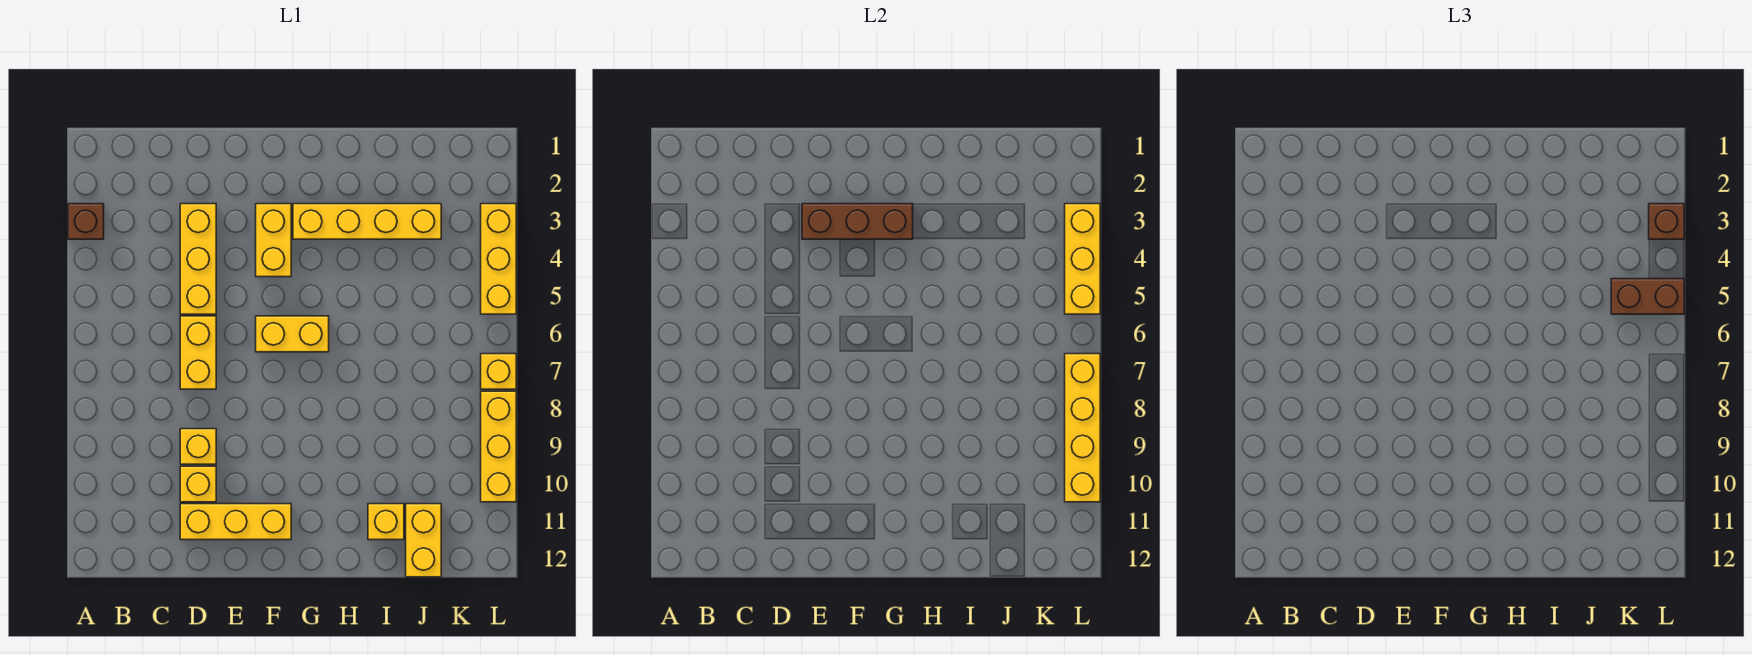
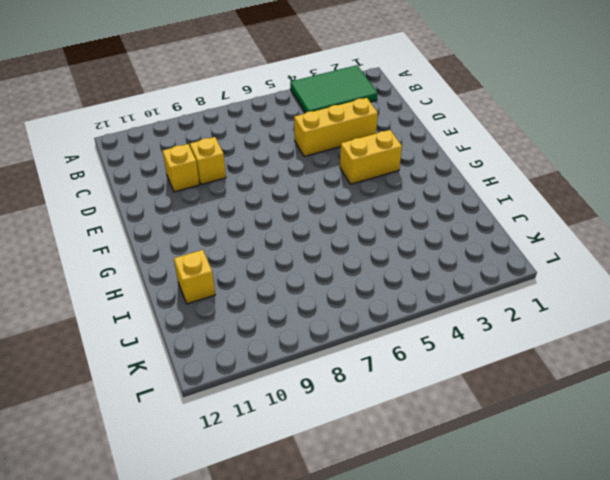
green tile A2:B4 level 1 -> brown brick A3 level 1
none -> yellow brick D6:D7 level 1
none -> yellow brick D11:F11 level 1
none -> yellow brick F6:G6 level 1

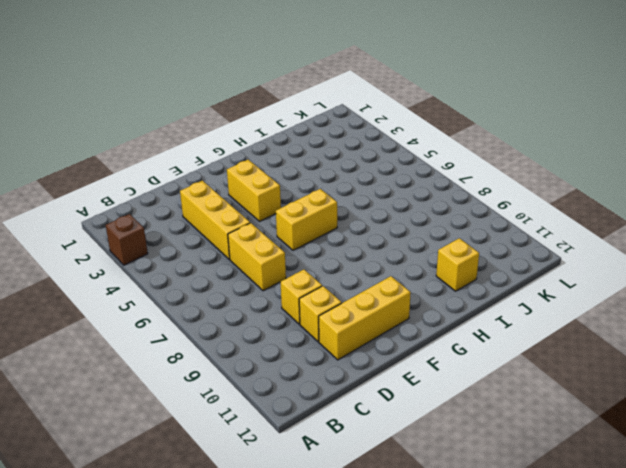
none -> yellow brick G3:J3 level 1
none -> yellow brick J11:J12 level 1
none -> yellow brick L3:L5 level 1

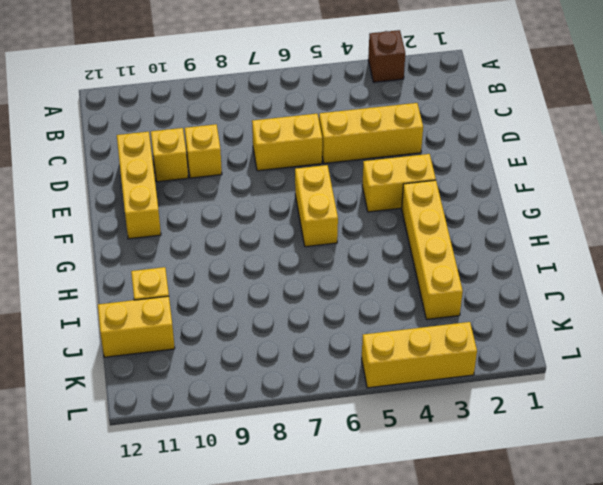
none -> yellow brick L7 level 1
none -> yellow brick L8:L10 level 1
none -> brown brick E3:G3 level 2

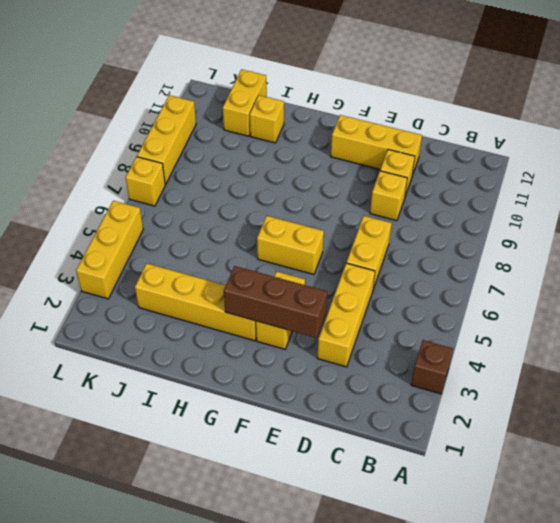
none -> yellow brick L3:L5 level 2
none -> yellow brick L7:L10 level 2
none -> brown brick K5:L5 level 3

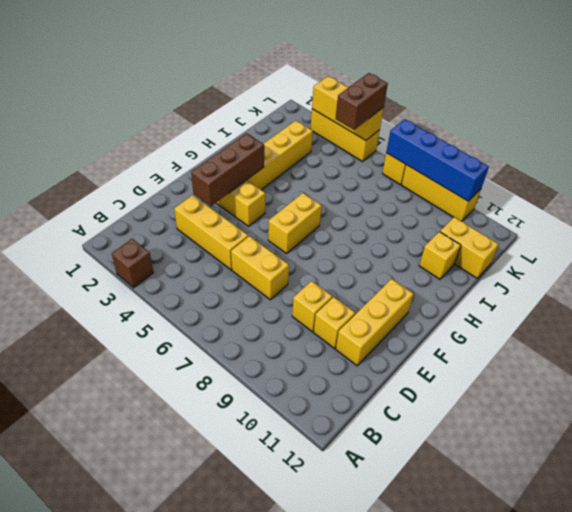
blue brick L7:L10 level 2 -> yellow brick L7:L10 level 2
none -> brown brick L3 level 3

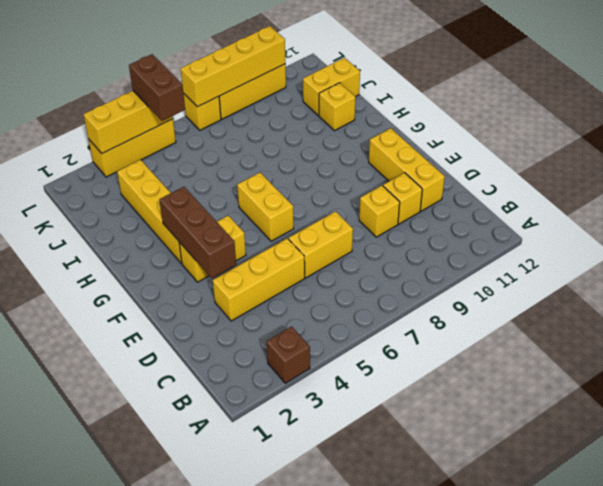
none -> brown brick L3 level 3

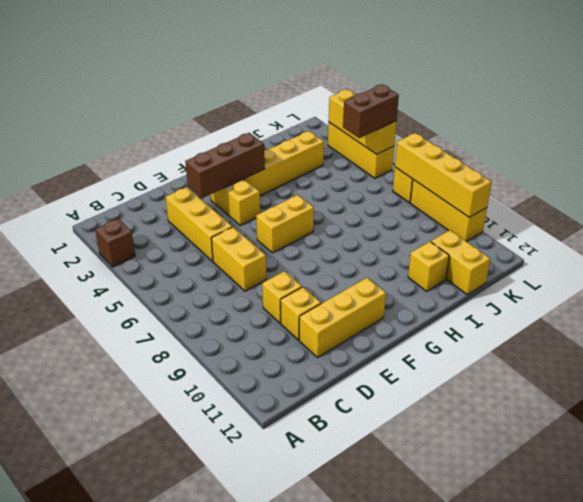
none -> brown brick L3 level 3

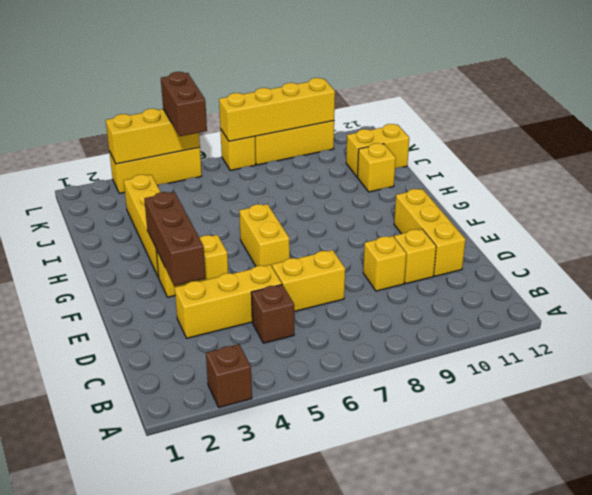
brown brick C5 level 1 -> brown brick L3 level 3

